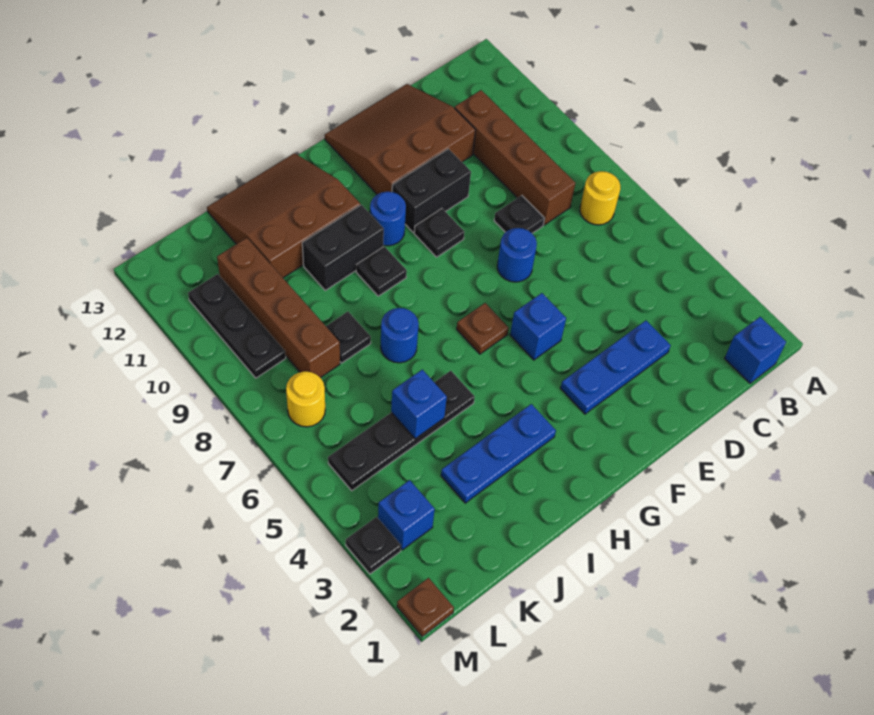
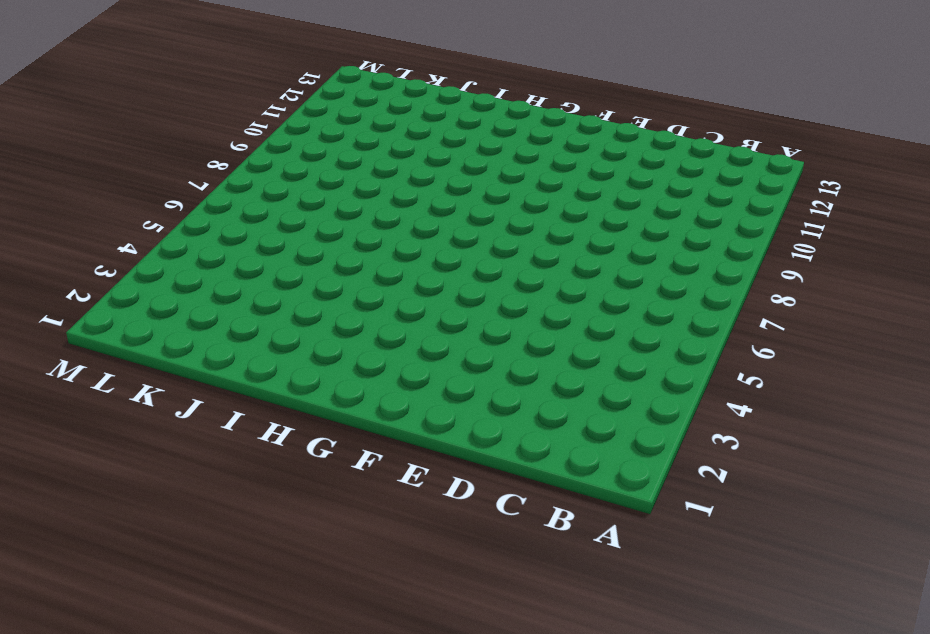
none -> blue brick B1 level 1
none -> yellow round brick B7 level 1
none -> brown brick C8:C11 level 1

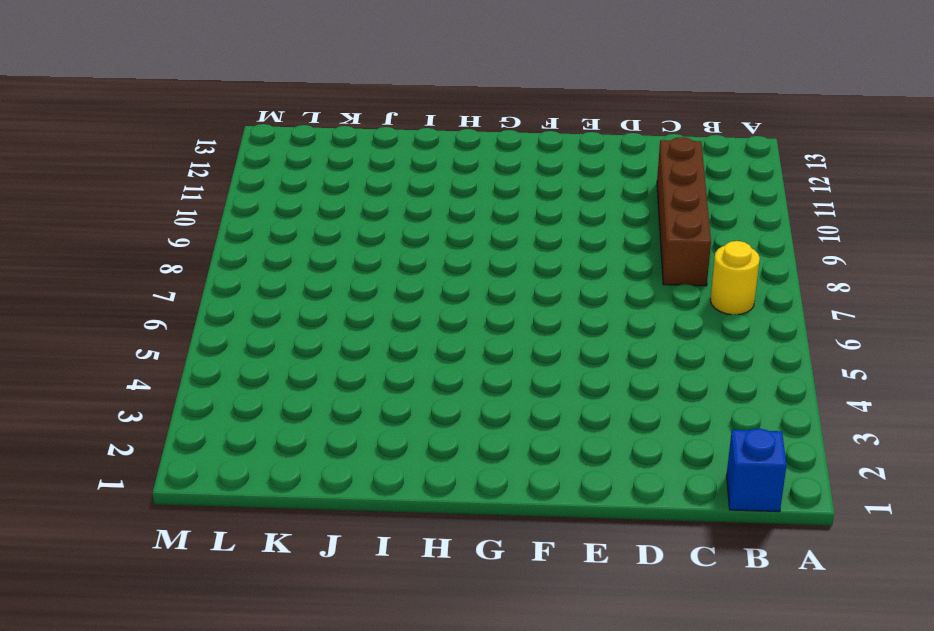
none -> blue plate D3:F3 level 1
none -> black plate D8 level 1
none -> brown slope D11:F13 level 1 top 11

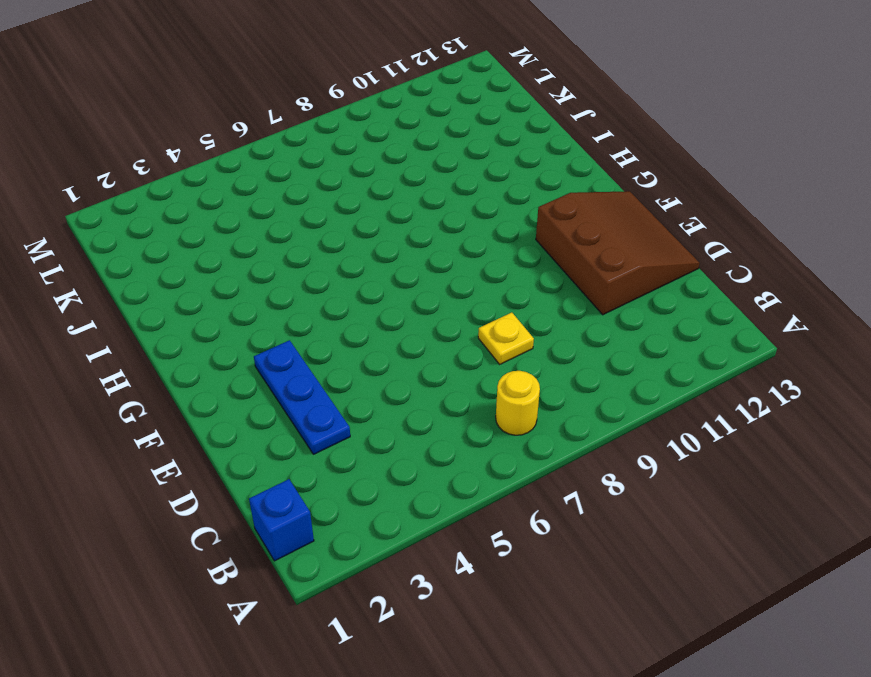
yellow plate D8 level 1 -> black plate D8 level 1
none -> brown brick C8:C11 level 1
none -> blue round brick E7 level 1
none -> black brick E10:F10 level 1

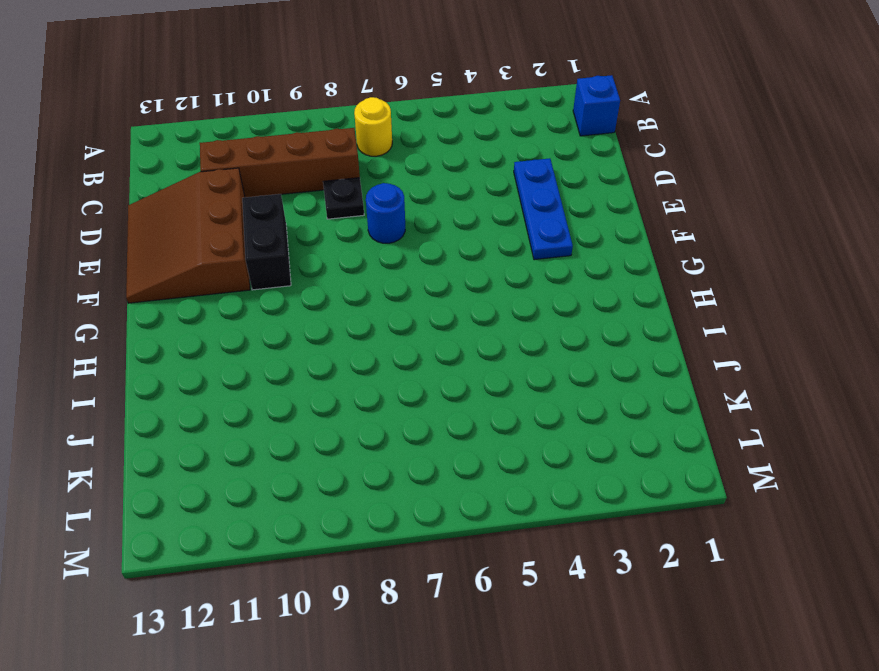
none -> blue brick F5 level 1
none -> black plate F9 level 1
none -> brown plate G6 level 1

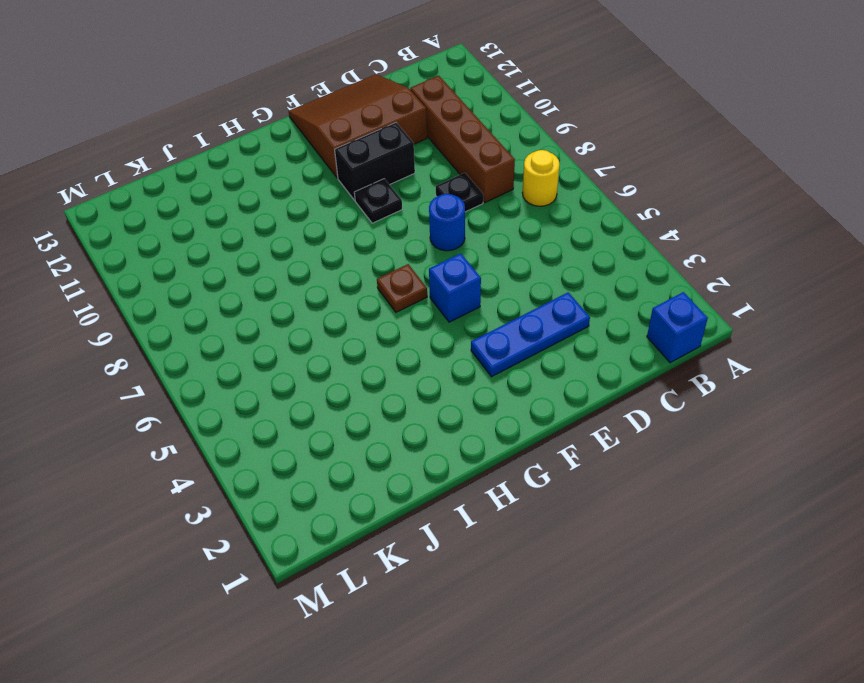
none -> blue round brick G10 level 1
none -> blue plate H3:J3 level 1
none -> black plate H9 level 1

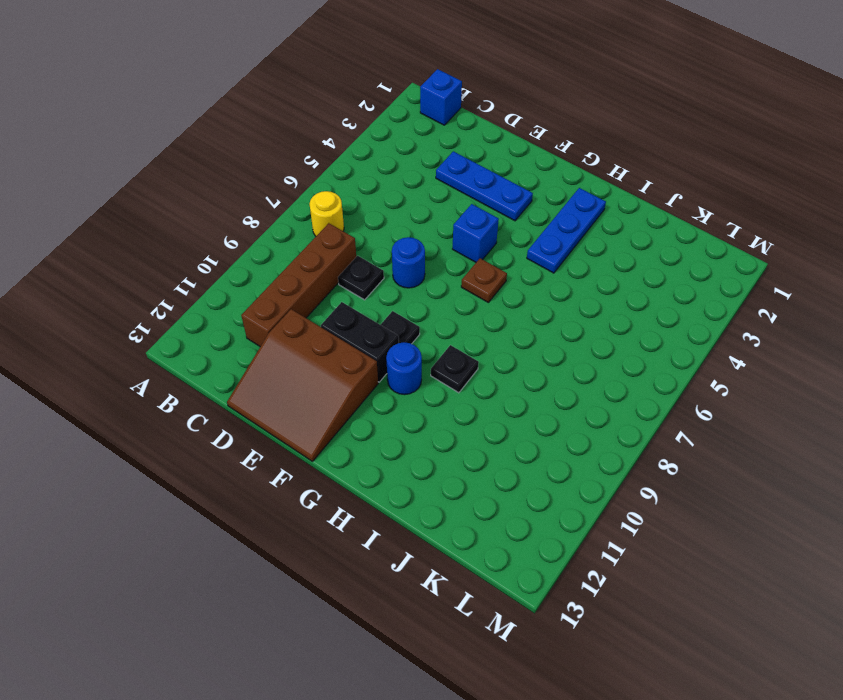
blue plate H2:H4 level 1 -> blue plate H3:J3 level 1
none -> black brick H10:I10 level 1
none -> brown slope H11:J13 level 1 top 11
none -> black plate I5:L5 level 1

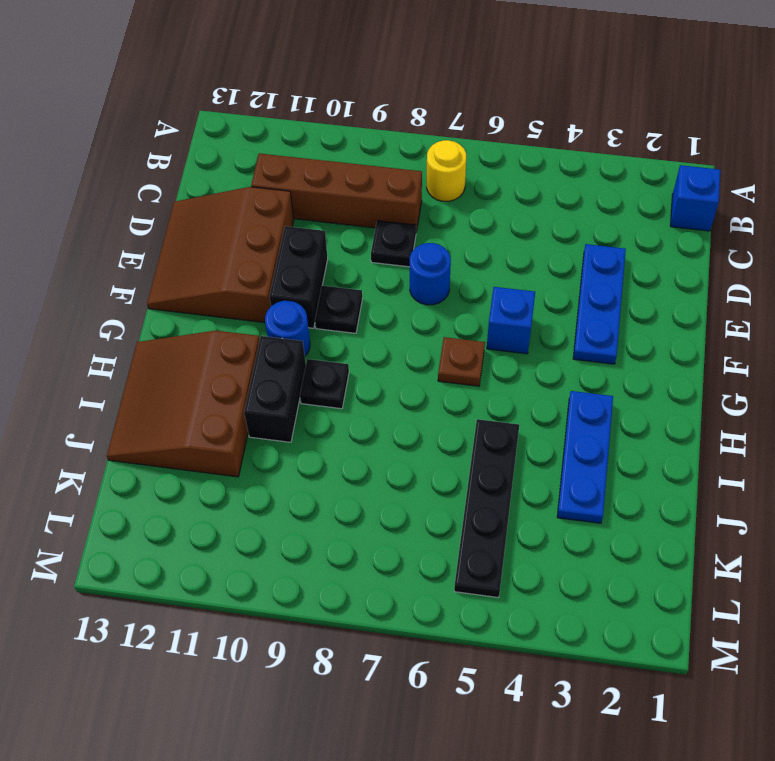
none -> blue round brick I7 level 1
none -> black plate J8 level 1
none -> brown brick K8:K11 level 1

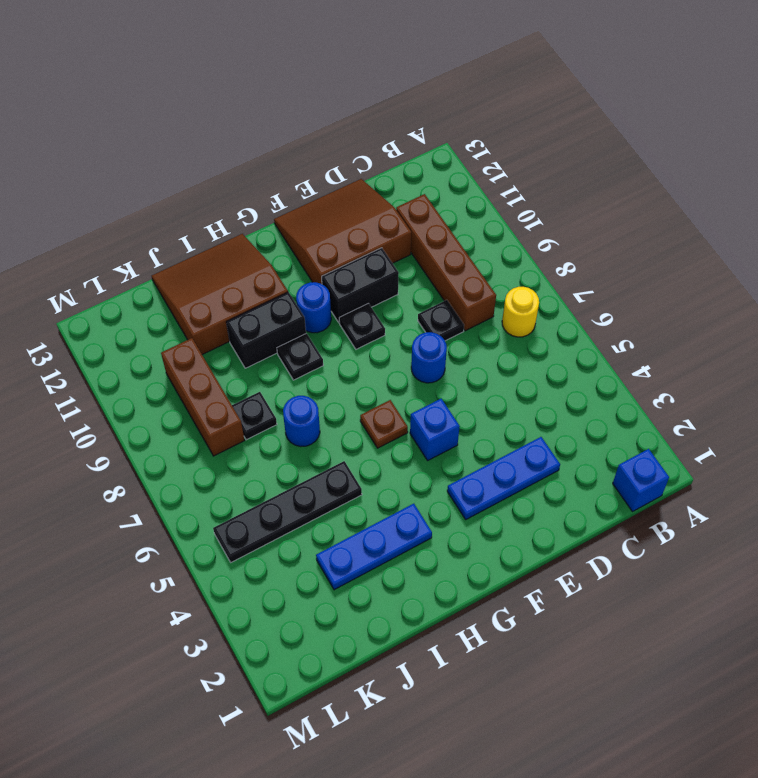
brown brick K8:K10 level 1 -> brown brick K8:K11 level 1
none -> blue brick L3 level 1
none -> yellow round brick L7 level 1
none -> black plate L9:L11 level 1

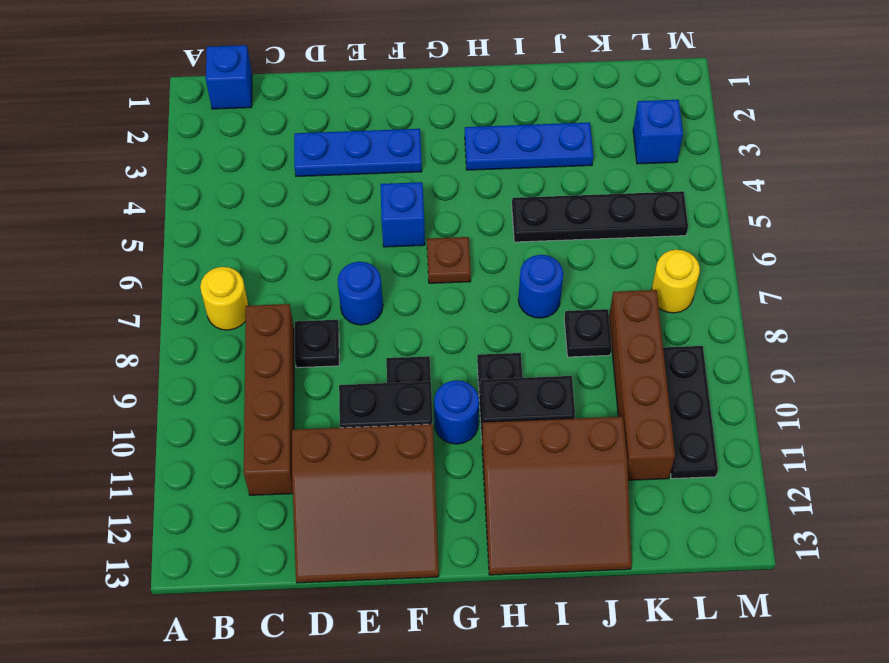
none -> brown plate M1 level 1
none -> black plate M3 level 1
none -> blue brick J5 level 2

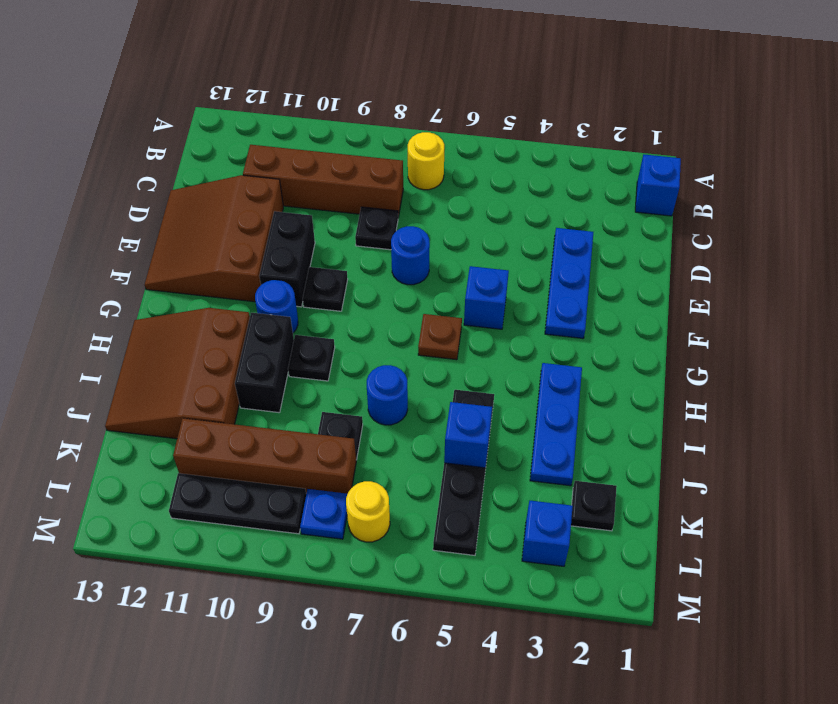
black plate K2 level 1 -> black plate M3 level 1
blue plate L8 level 1 -> none
none -> brown plate M1 level 1

